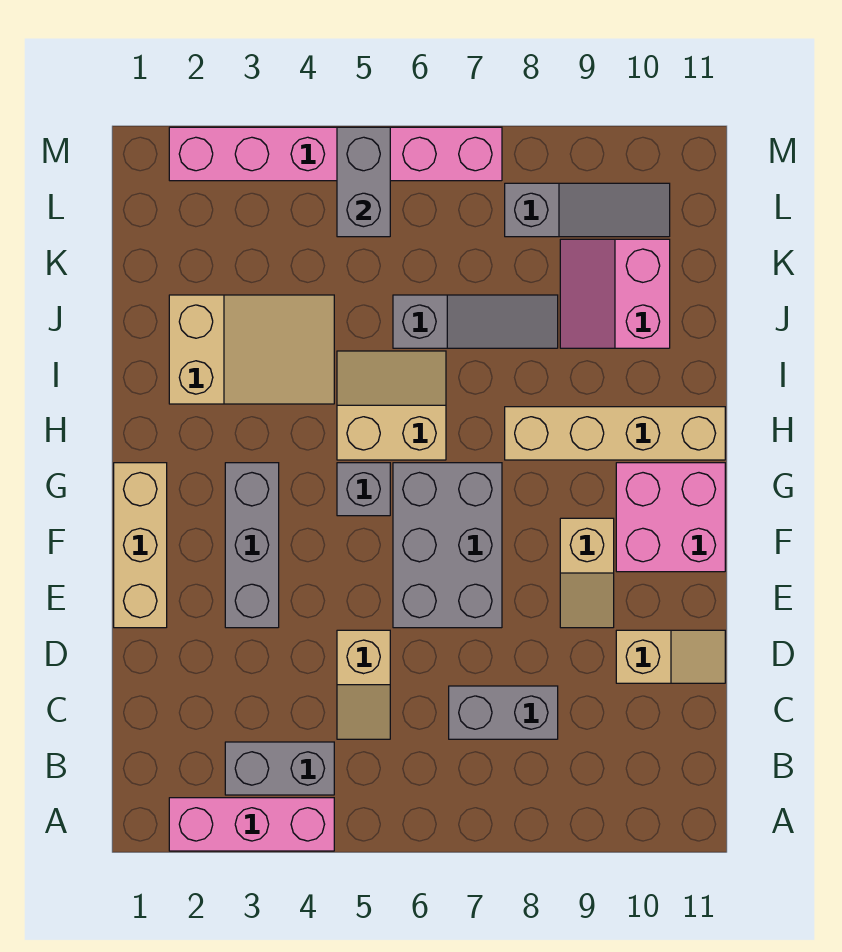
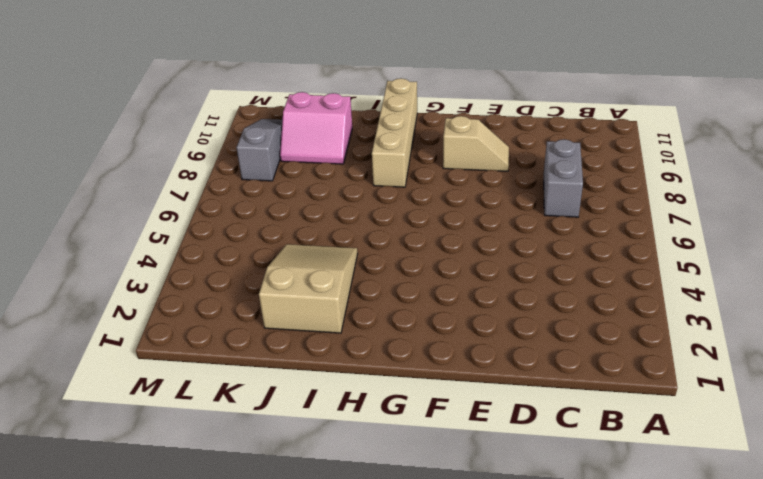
none -> pink brick A2:A4 level 1
none -> grey brick B3:B4 level 1
none -> tan slope C5:D5 level 1 top D

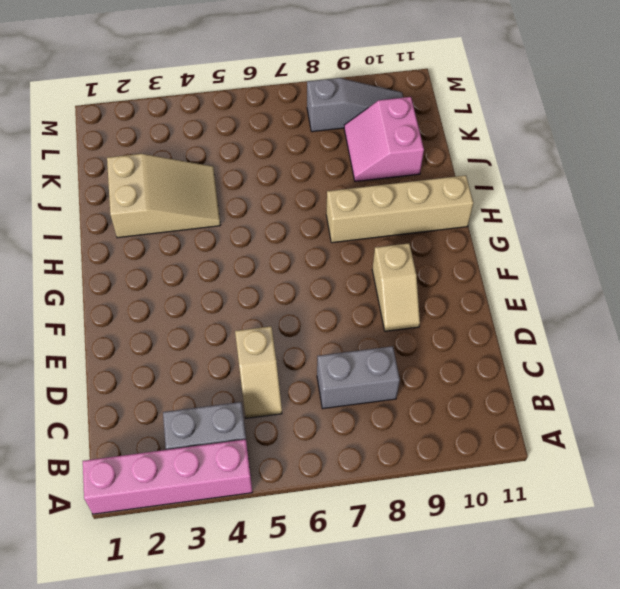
pink brick A1:A4 level 1 -> pink brick A2:A4 level 1
none -> tan slope D10:D11 level 1 top 10
none -> tan brick E1:G1 level 1
none -> grey brick E3:G3 level 1

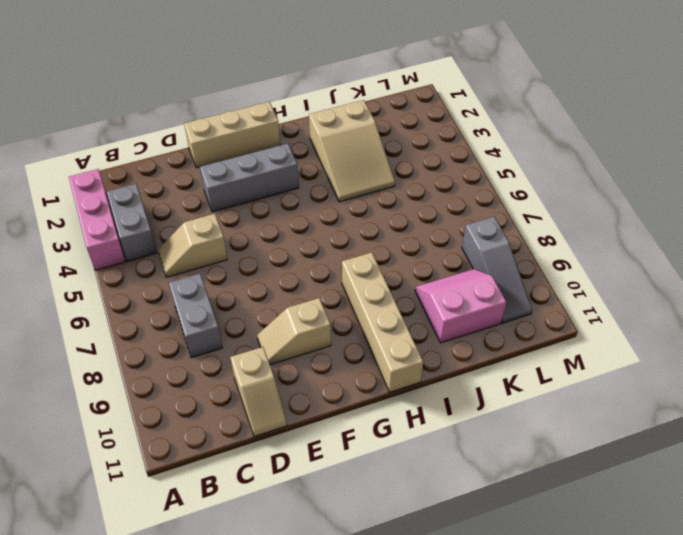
none -> grey brick E6:G7 level 1
none -> pink brick F10:G11 level 1
none -> grey brick G5 level 1

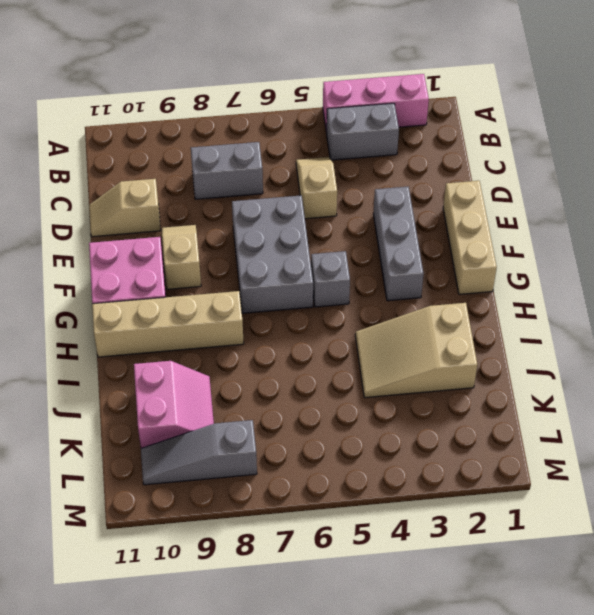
none -> tan slope H5:I6 level 1 top H
none -> grey slope J6:J8 level 1 top 6
none -> pink brick M2:M7 level 1

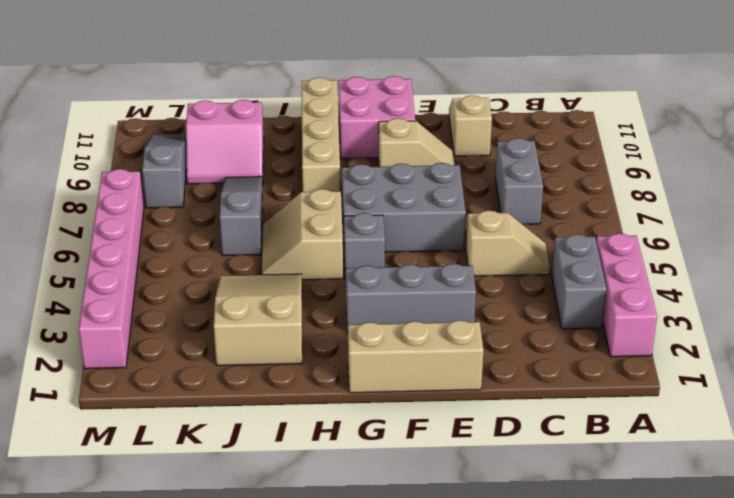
none -> grey brick L5:M5 level 2

